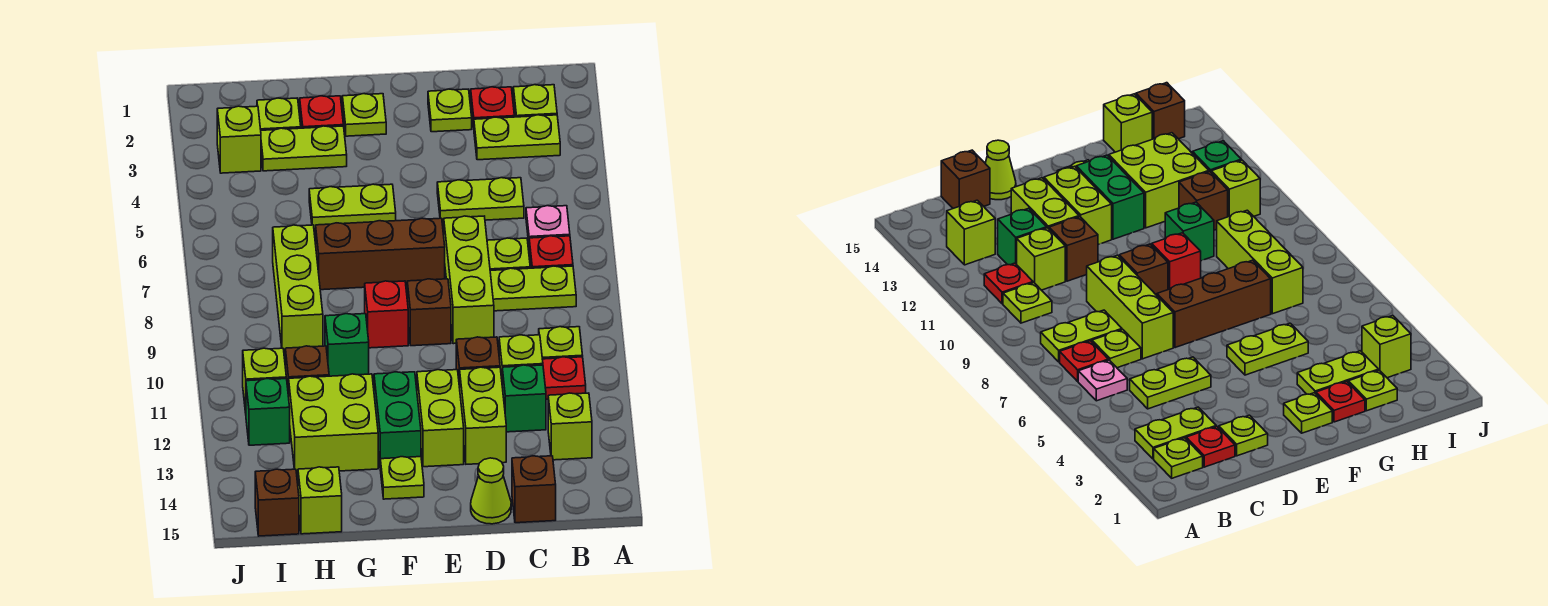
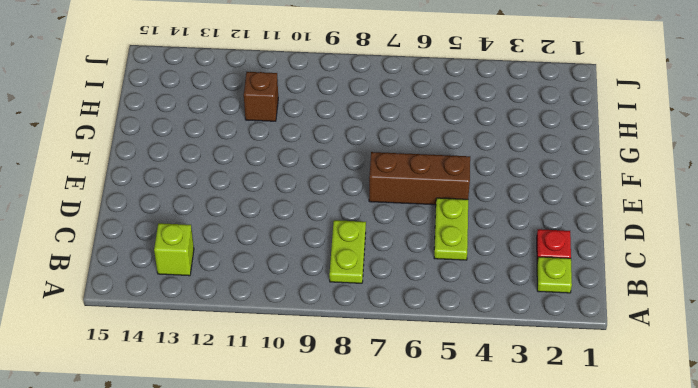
brown brick E5:E7 level 1 -> brown brick E7:G7 level 1
none -> lime plate B3:C3 level 1
none -> pink plate B6 level 1
none -> red plate B7 level 1
none -> lime plate B10 level 1

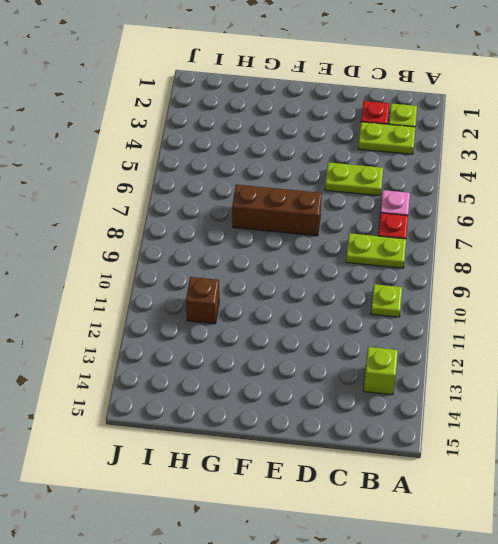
none -> red plate B11 level 1
none -> lime plate C7 level 1
none -> lime brick C11 level 1
none -> green brick C12 level 1

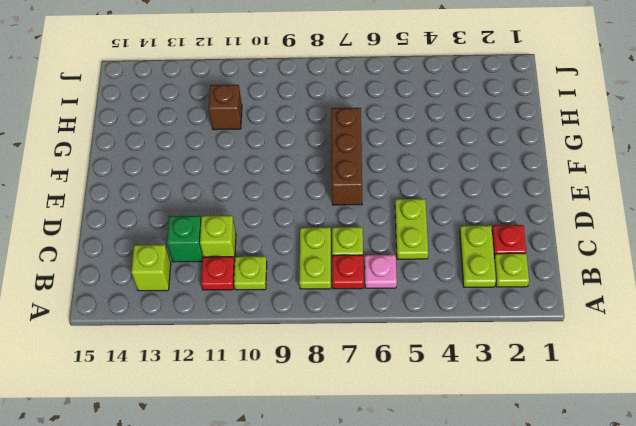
none -> brown brick C15 level 1
none -> lime plate D2 level 1
none -> lime brick D7:D9 level 1
none -> brown brick D11 level 1

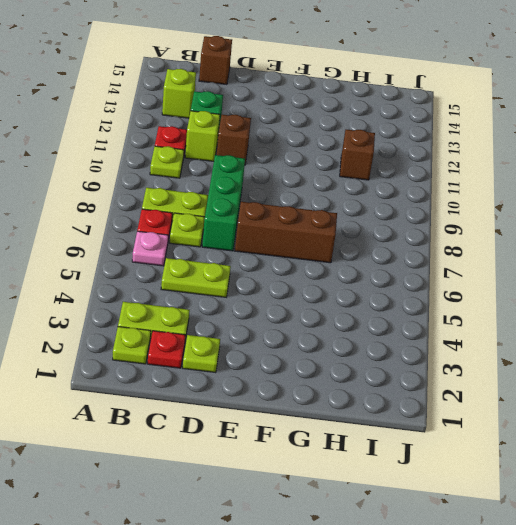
green brick D7:D9 level 1 -> lime brick D7:D9 level 1
none -> lime brick D12:D13 level 1
none -> lime cone D15 level 1
none -> brown brick E9 level 1
none -> lime brick E12:E13 level 1

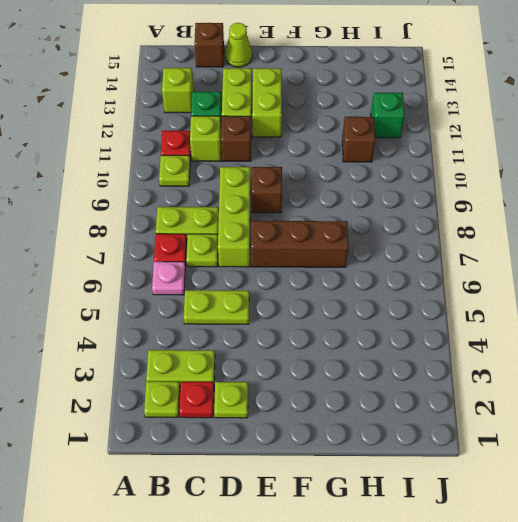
none -> lime plate F2 level 1
none -> lime plate F5:G5 level 1
none -> red brick F9 level 1
none -> green brick F12:F13 level 1

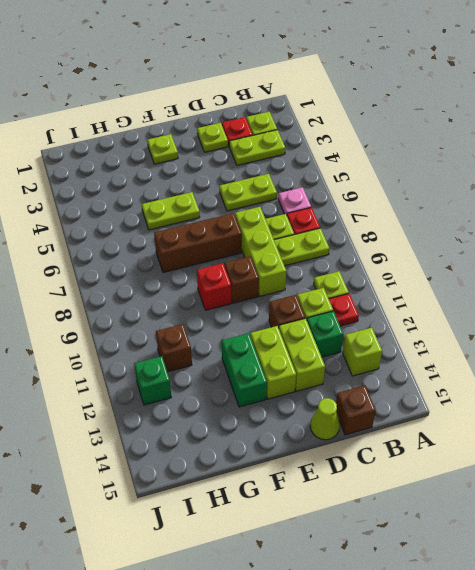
none -> lime plate F14 level 1
none -> red plate G2 level 1
none -> lime plate G3:H3 level 1
none -> green brick G10 level 1

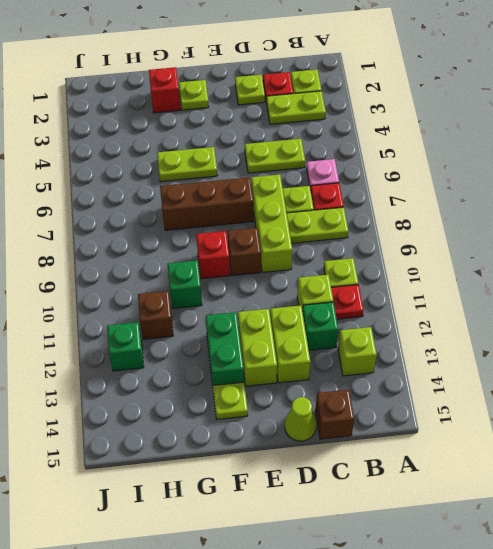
red brick G2 level 1 -> red plate G2 level 1
none -> brown brick D11 level 1
none -> lime plate G3:H3 level 1
none -> lime brick G12:H13 level 1
none -> lime plate H2 level 1

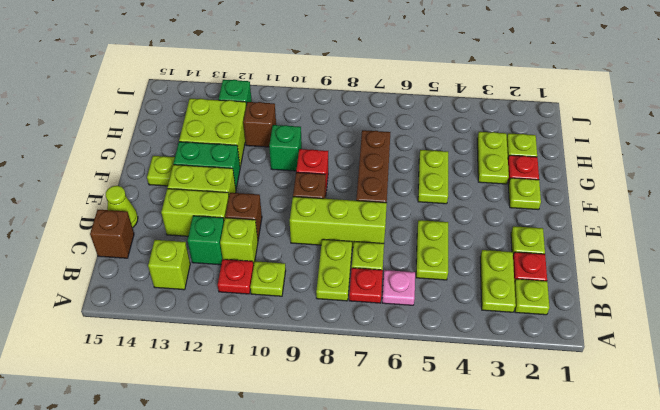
none -> lime brick H7:H9 level 1
none -> lime brick H15 level 1
none -> lime brick I3 level 1
none -> lime brick I11 level 1

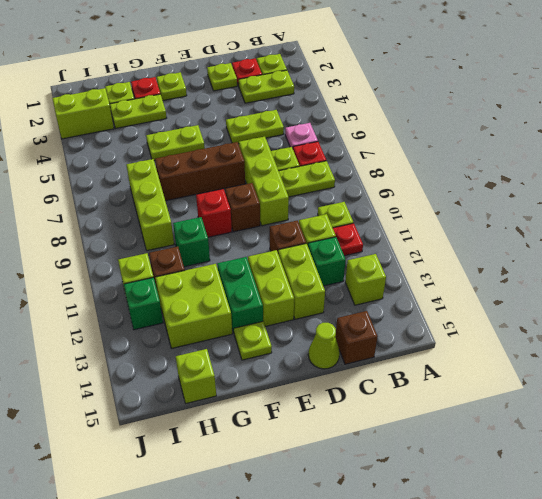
lime brick I3:J3 level 1 -> lime brick I3 level 1
none -> brown brick I15 level 1

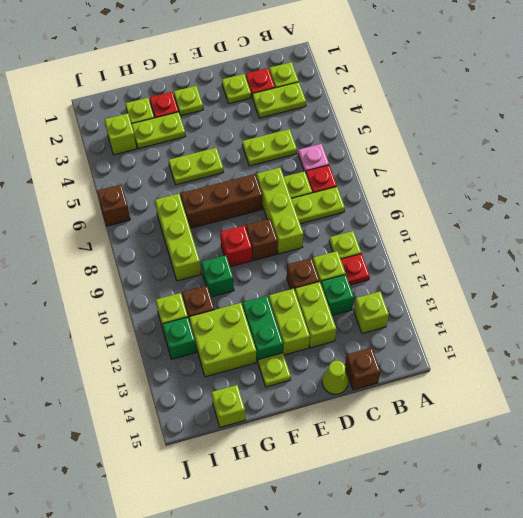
brown brick J6 level 1 -> brown brick I15 level 1

